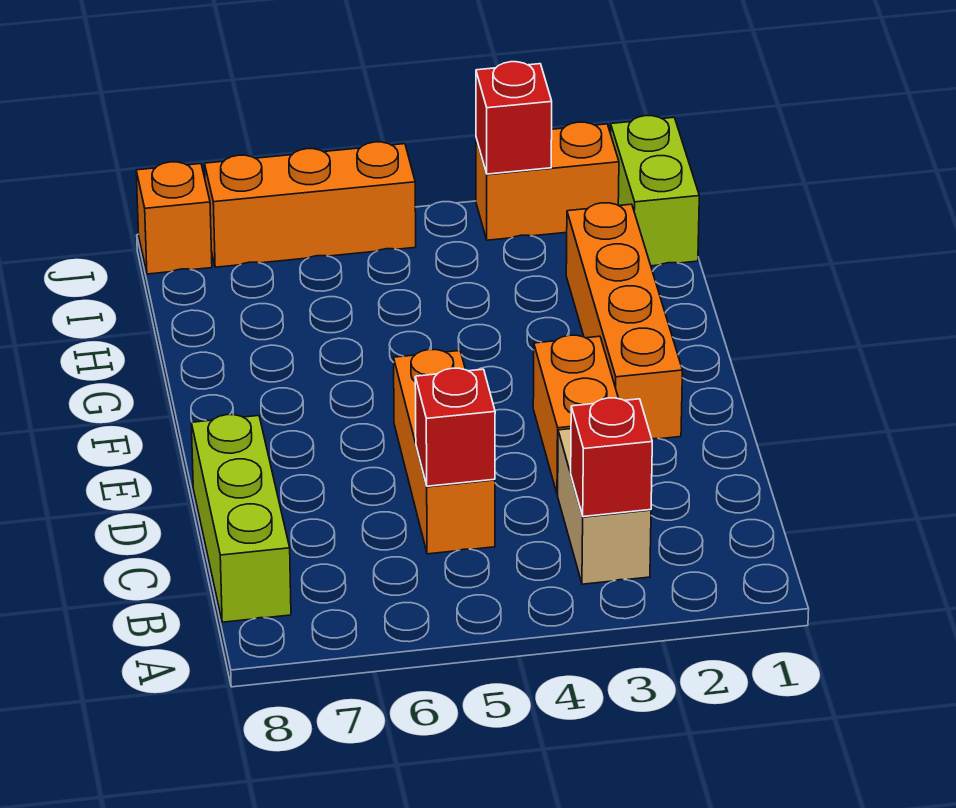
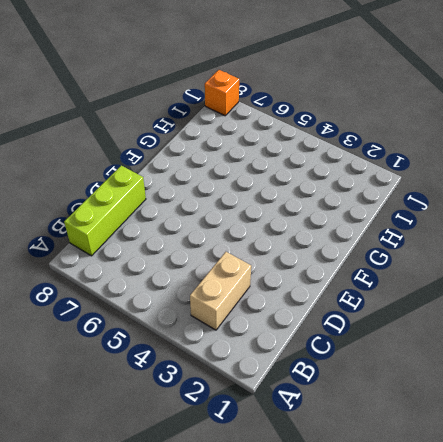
none -> orange brick C5:E5 level 1
none -> orange brick D3:E3 level 1
none -> orange brick E2:H2 level 1

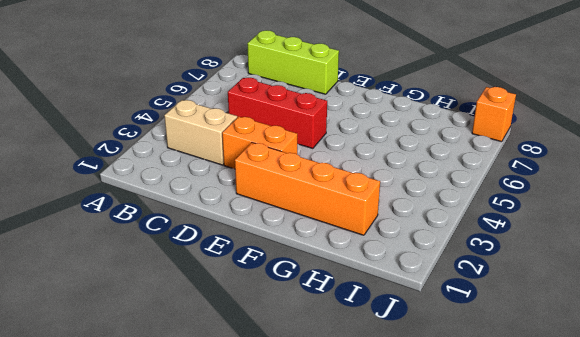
red brick C5:E5 level 1 -> orange brick C5:E5 level 1
none -> lime brick I1:J1 level 1
none -> orange brick J2:J3 level 1
none -> orange brick J5:J7 level 1

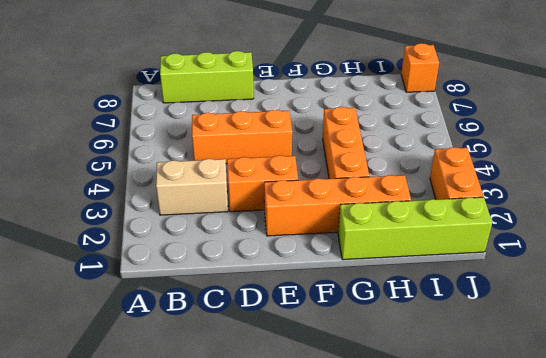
lime brick G1:J1 level 1 -> lime brick I1:J1 level 1
orange brick G3:G5 level 1 -> orange brick J5:J7 level 1
none -> red brick B3 level 2
none -> red brick C5 level 2
none -> red brick J3 level 2

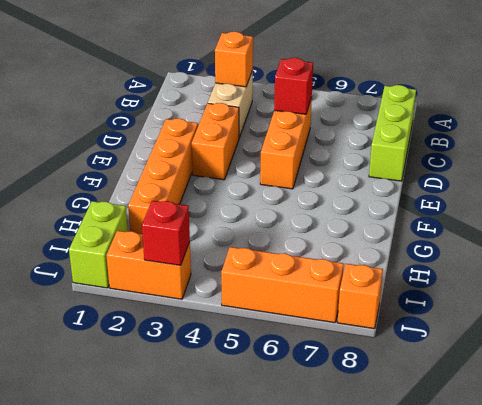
orange brick B3 level 2 -> red brick B3 level 2

